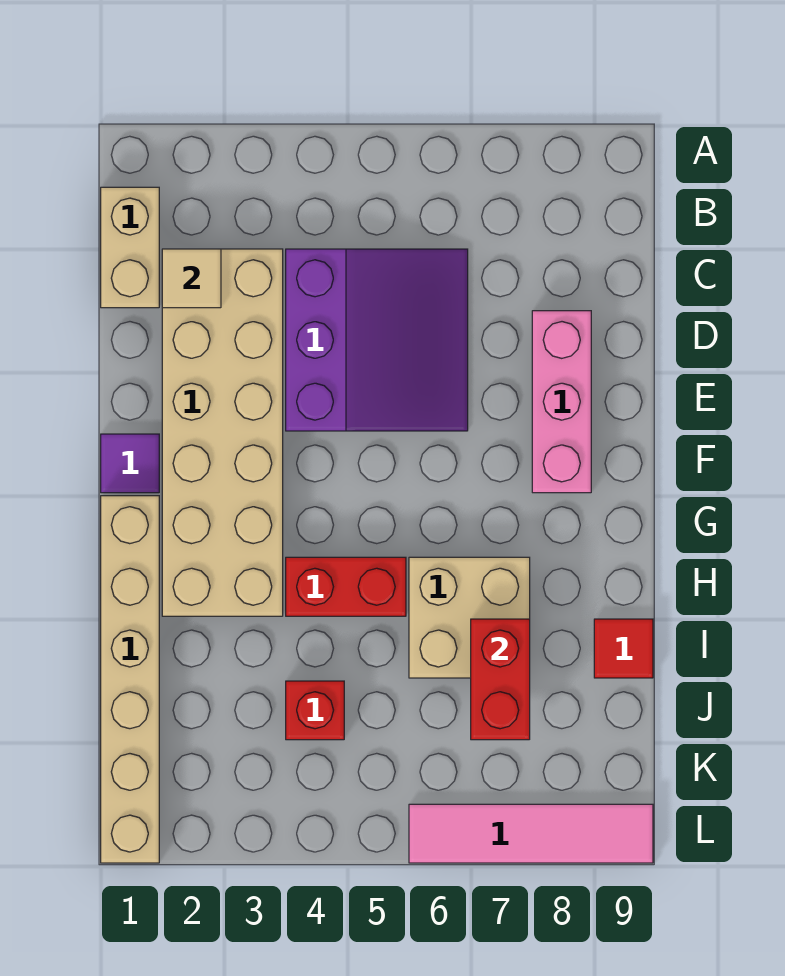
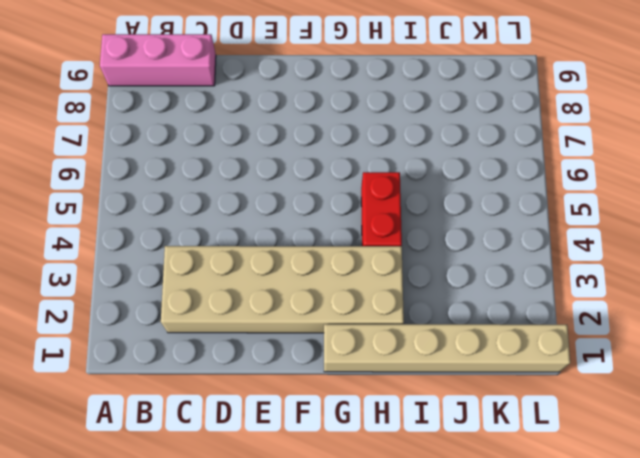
pink brick A9:C9 level 1 -> pink brick D8:F8 level 1
none -> tan brick B1:C1 level 1
none -> purple slope C4:E6 level 1 top 4
none -> purple tile F1 level 1

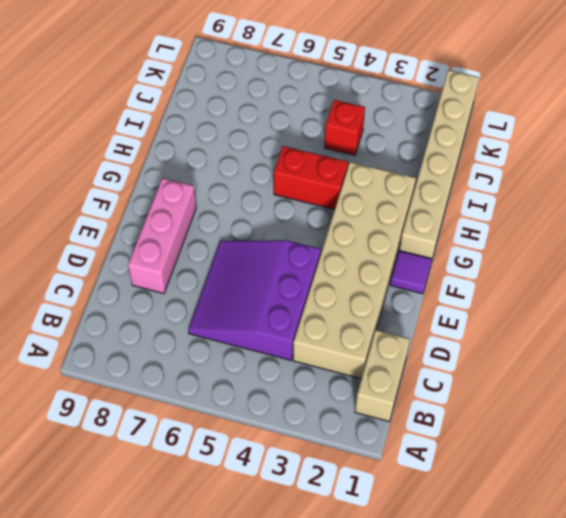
none -> tan brick H6:I7 level 1
none -> red tile I9 level 1
none -> pink tile L6:L9 level 1

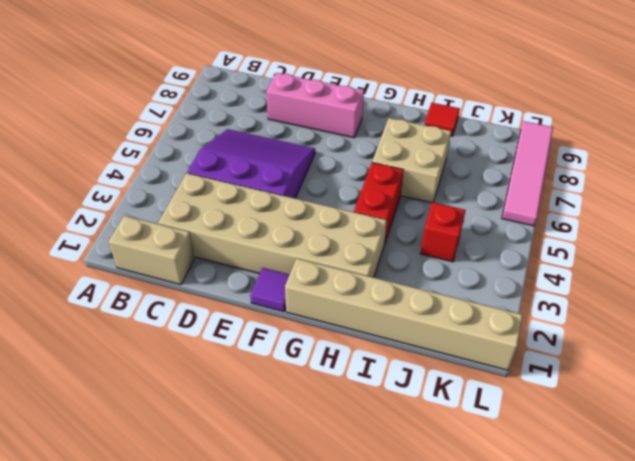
none -> tan tile C2 level 2
none -> red brick I7:J7 level 2

